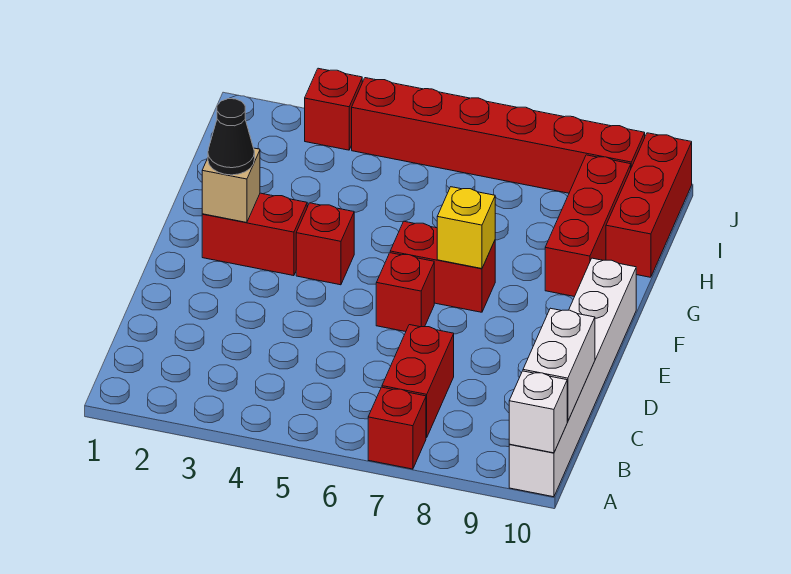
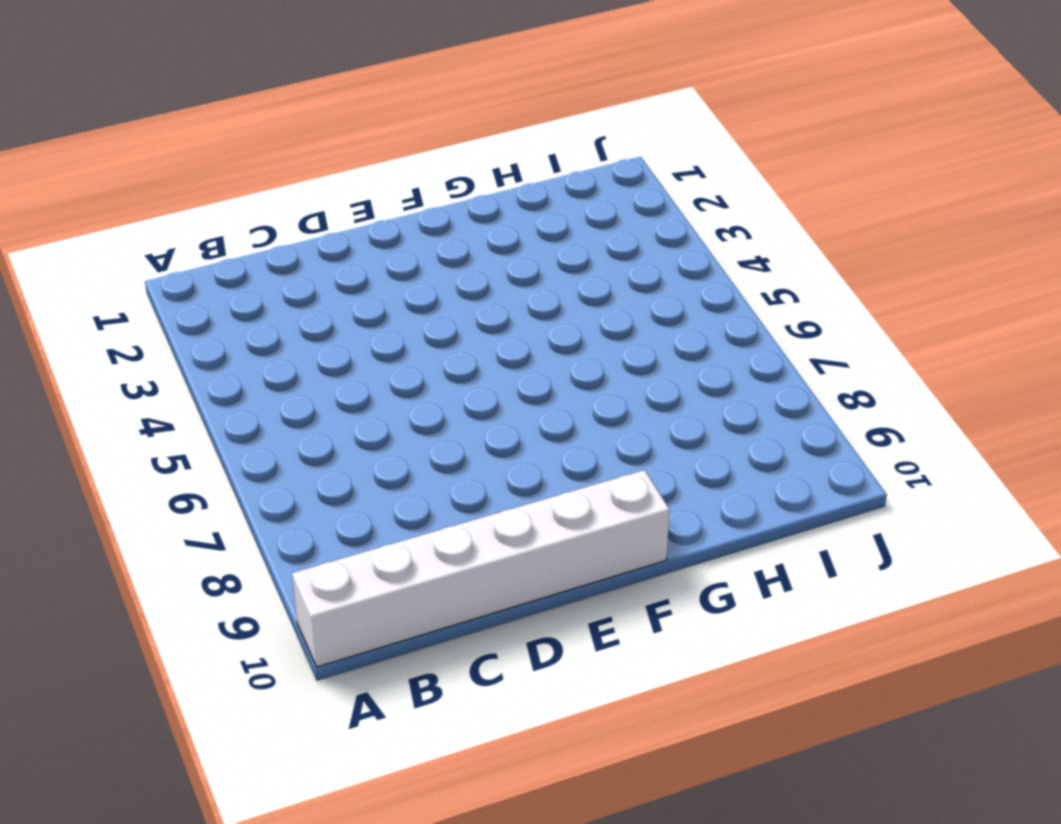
none -> red brick A7 level 1
none -> red brick B7:C7 level 1
none -> red brick E6 level 1

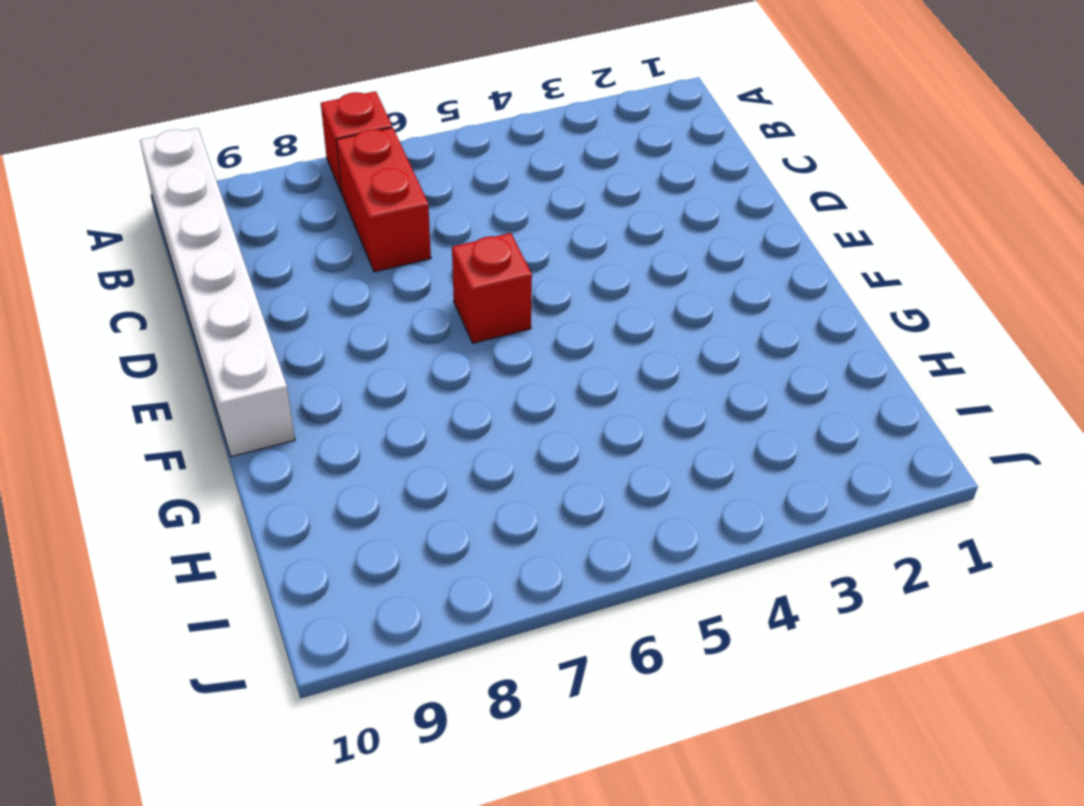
none -> red brick F2:F3 level 1
none -> red brick F4 level 1
none -> red brick F6:F7 level 1

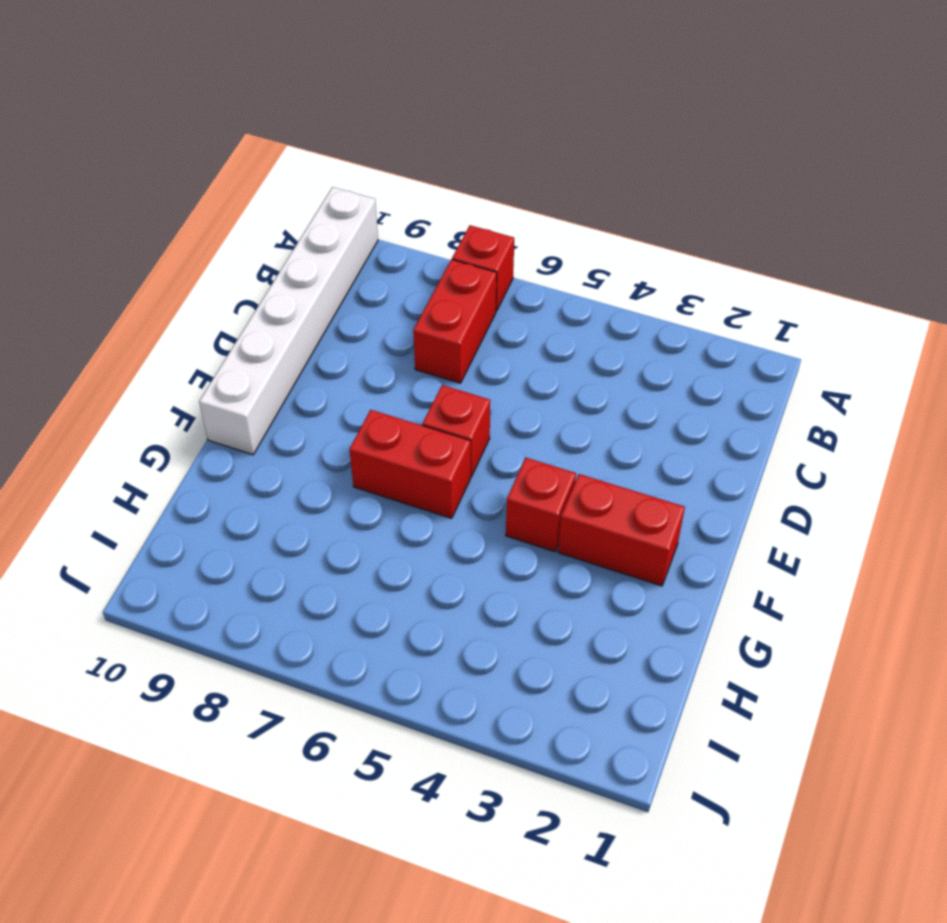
none -> red brick G9:I9 level 1
none -> red brick H10:J10 level 1
none -> red brick J3 level 1

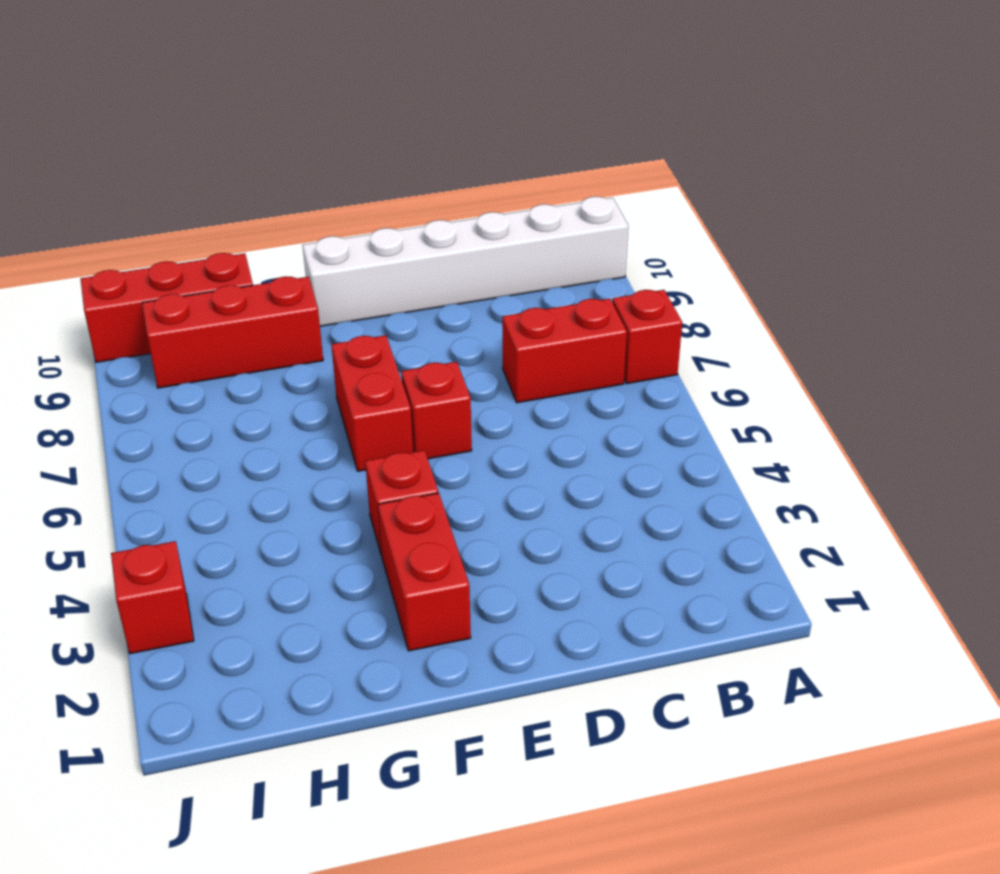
none -> red brick J4:J9 level 1
none -> white brick A10 level 2
none -> white brick B10:C10 level 2

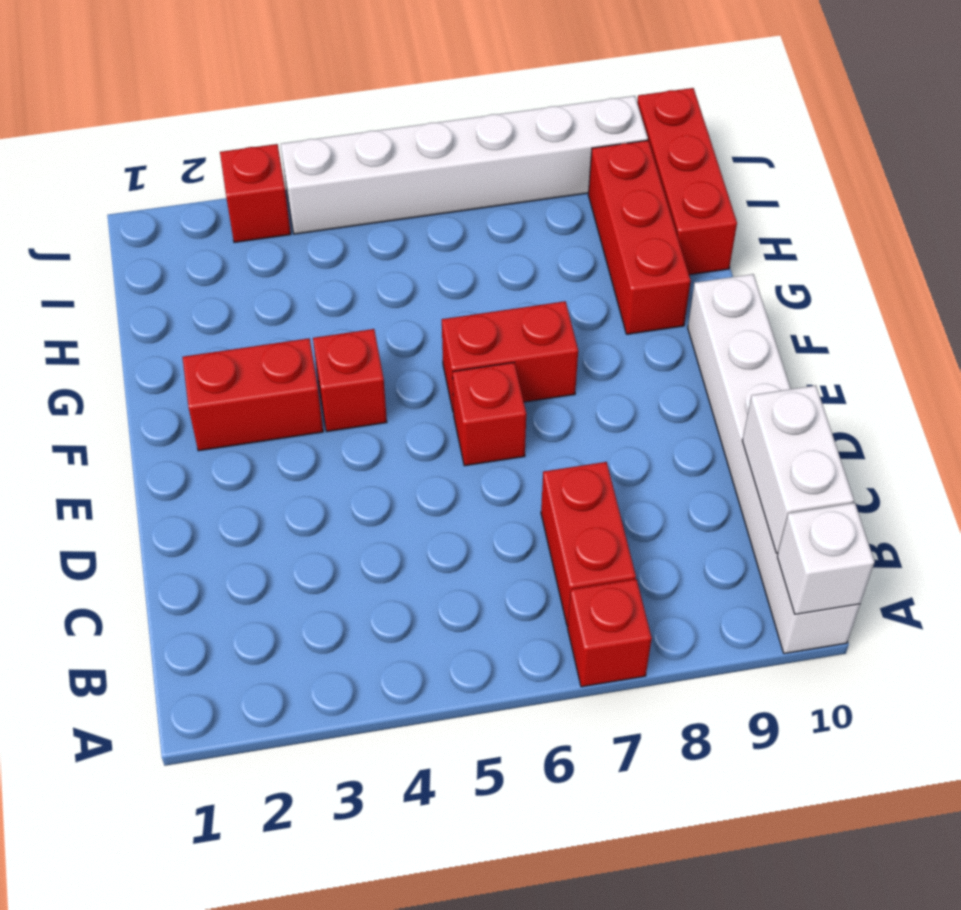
white brick J4:J9 level 1 -> red brick J4:J9 level 1
none -> tan brick F2 level 2
none -> yellow brick F7 level 2
none -> black cone F2 level 3

